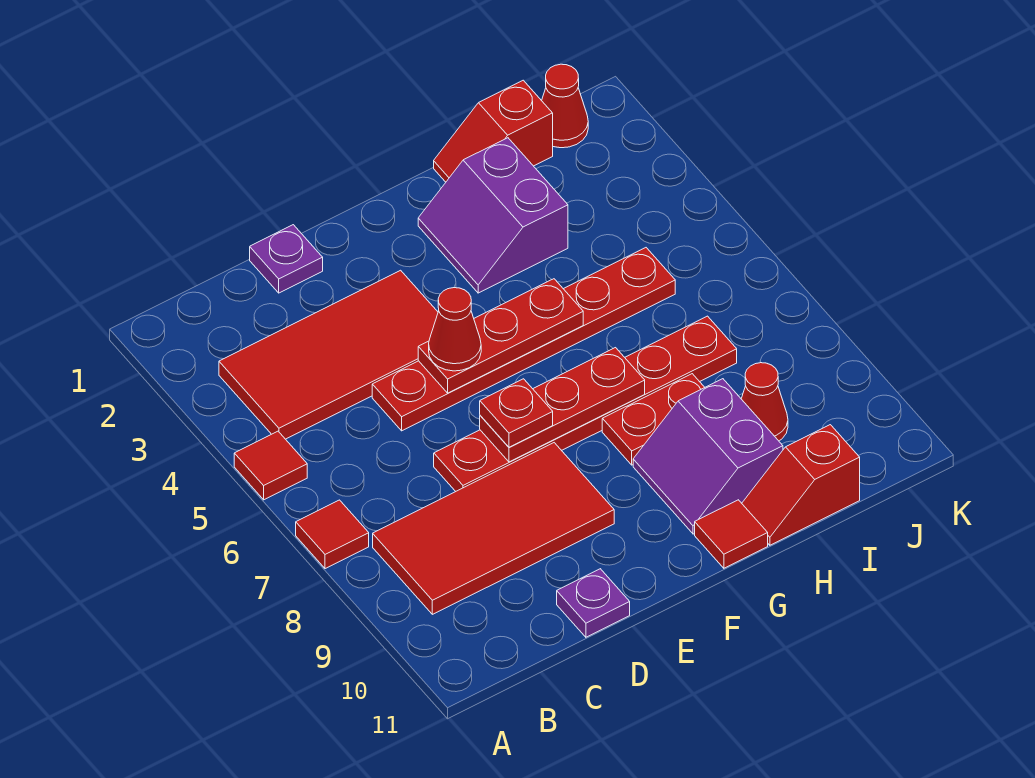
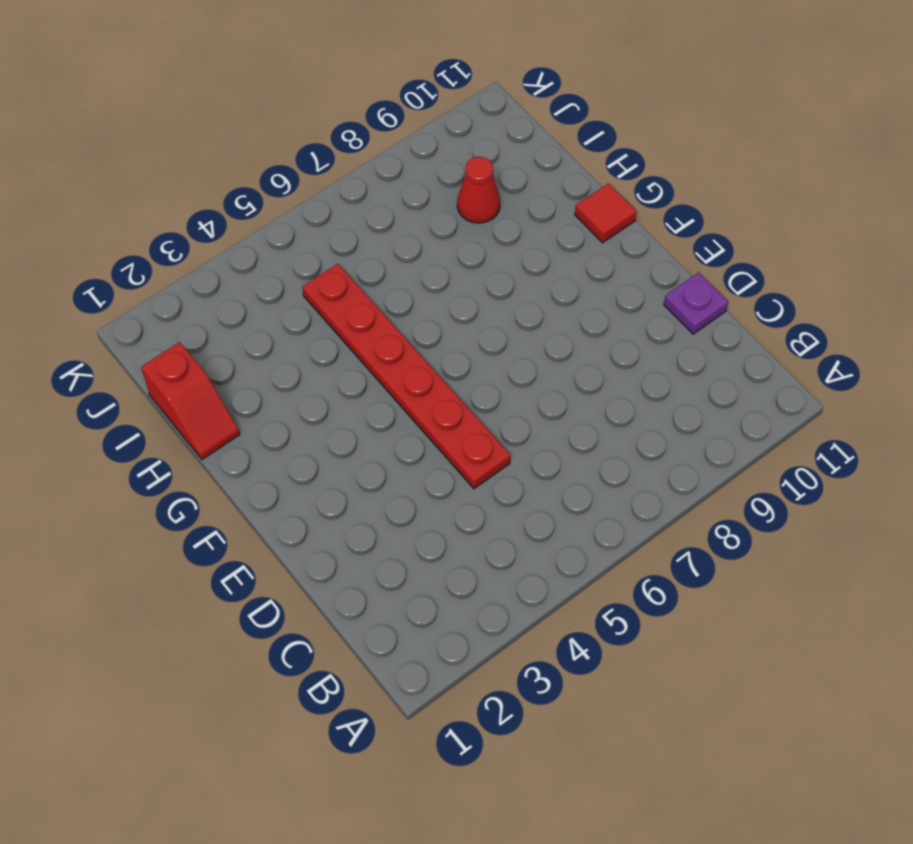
none -> red tile A5 level 1
none -> red tile A7 level 1
none -> red tile B3:E4 level 1

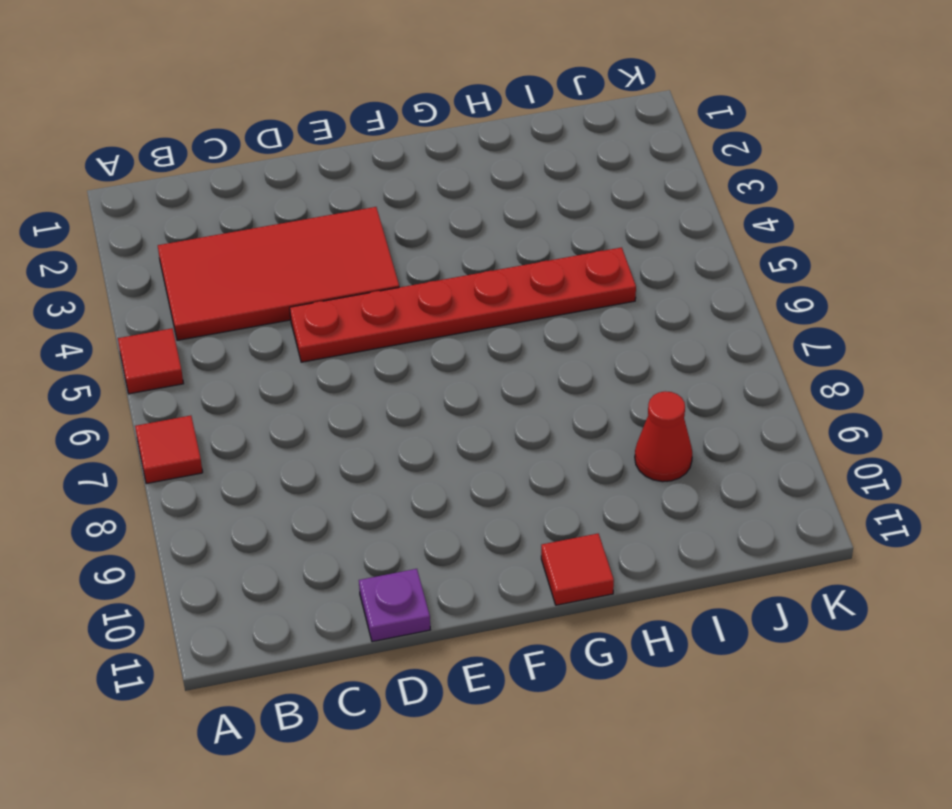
none -> red tile B8:E9 level 1
none -> purple plate D1 level 1
none -> red plate D7:I7 level 1

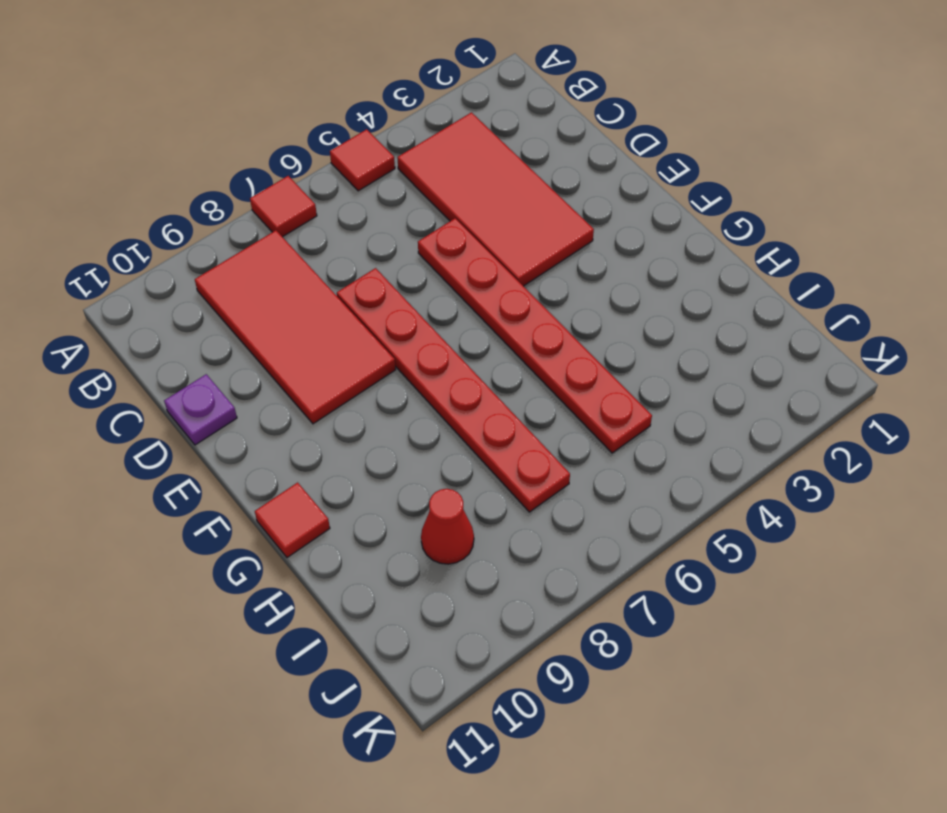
none -> purple plate D1 level 1
none -> purple slope G2:H3 level 1 top H
none -> red plate G8:H8 level 1

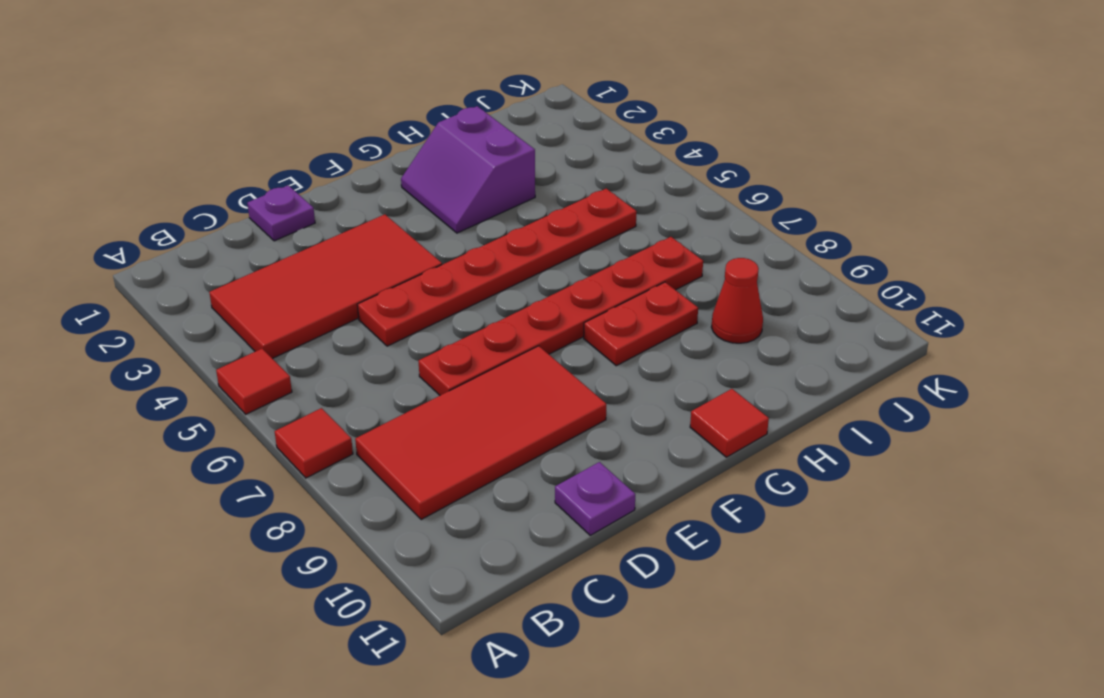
none -> purple slope G9:H10 level 1 top H
none -> red slope H1:I1 level 1 top I
none -> red slope H11:I11 level 1 top I

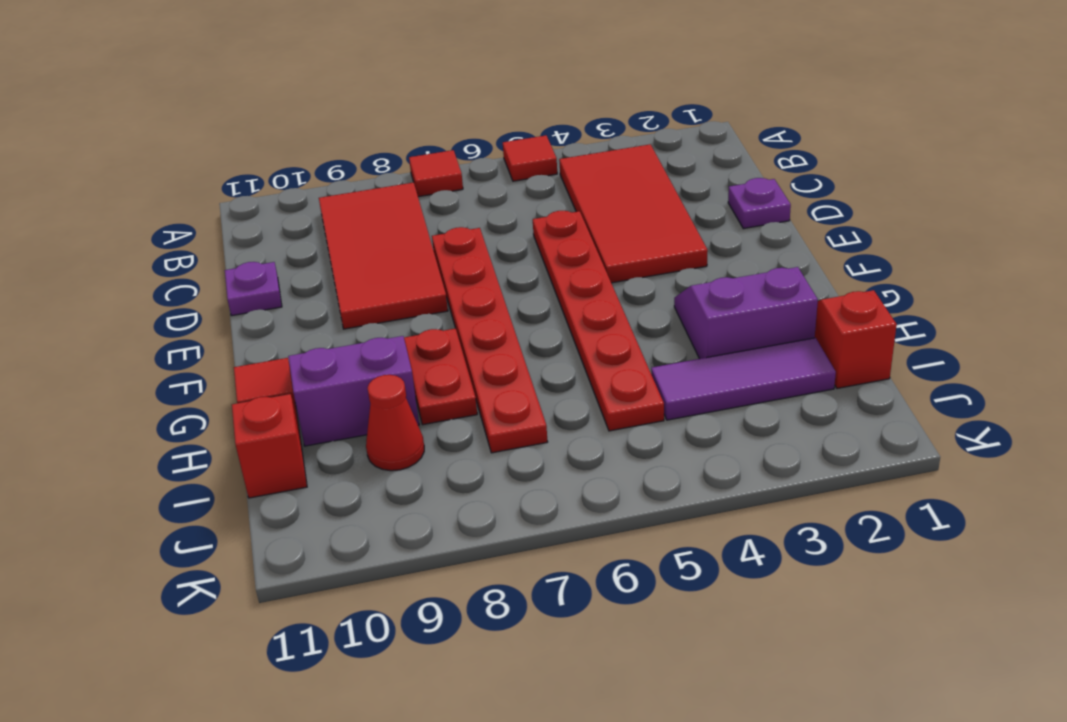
purple tile I2:I4 level 1 -> none
none -> red cone J1 level 1
none -> red plate E5:G5 level 2
none -> red plate E7:G7 level 2

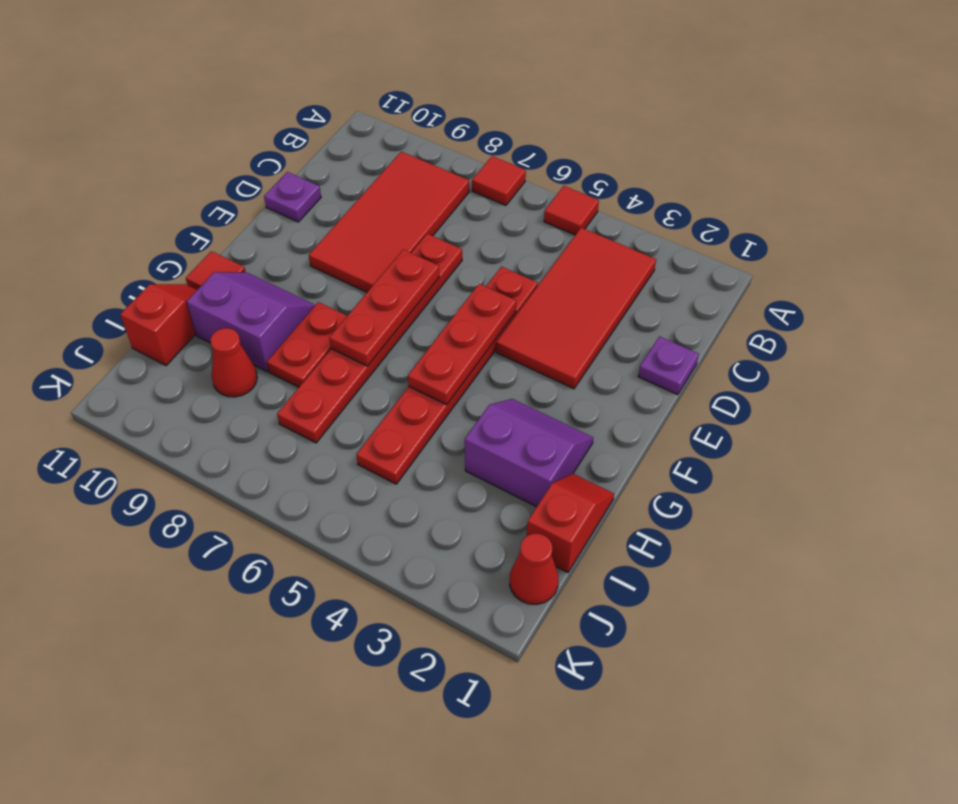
none -> red cone E5 level 3
none -> red plate E7 level 3

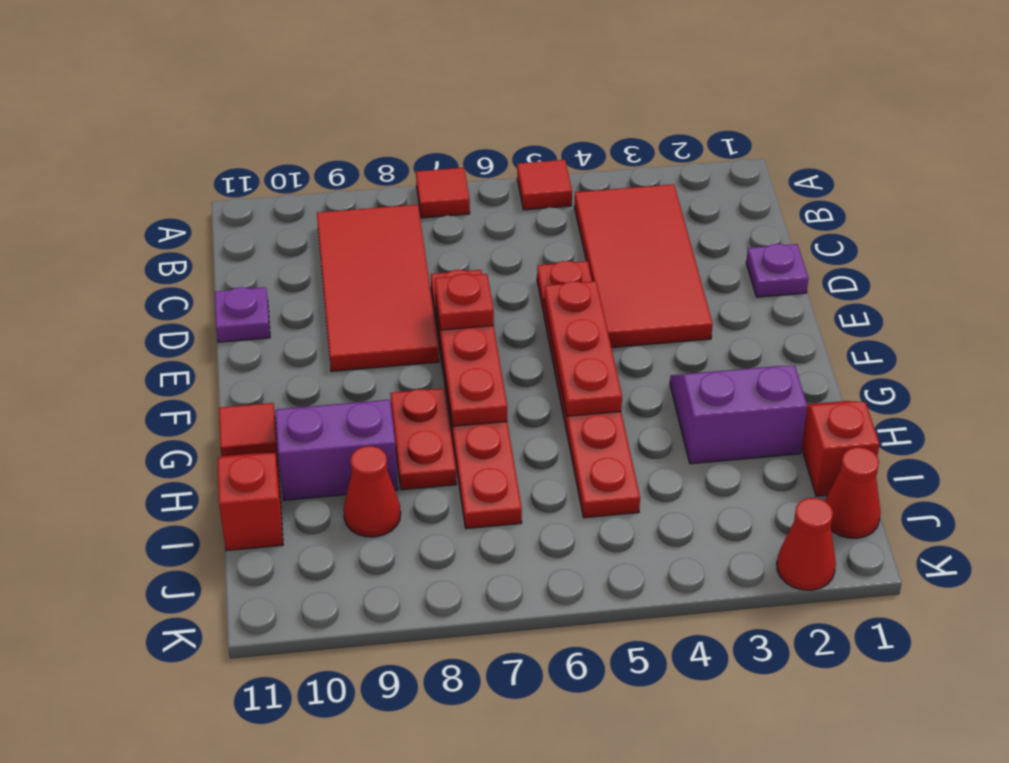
red cone K2 level 1 -> red cone E5 level 3

